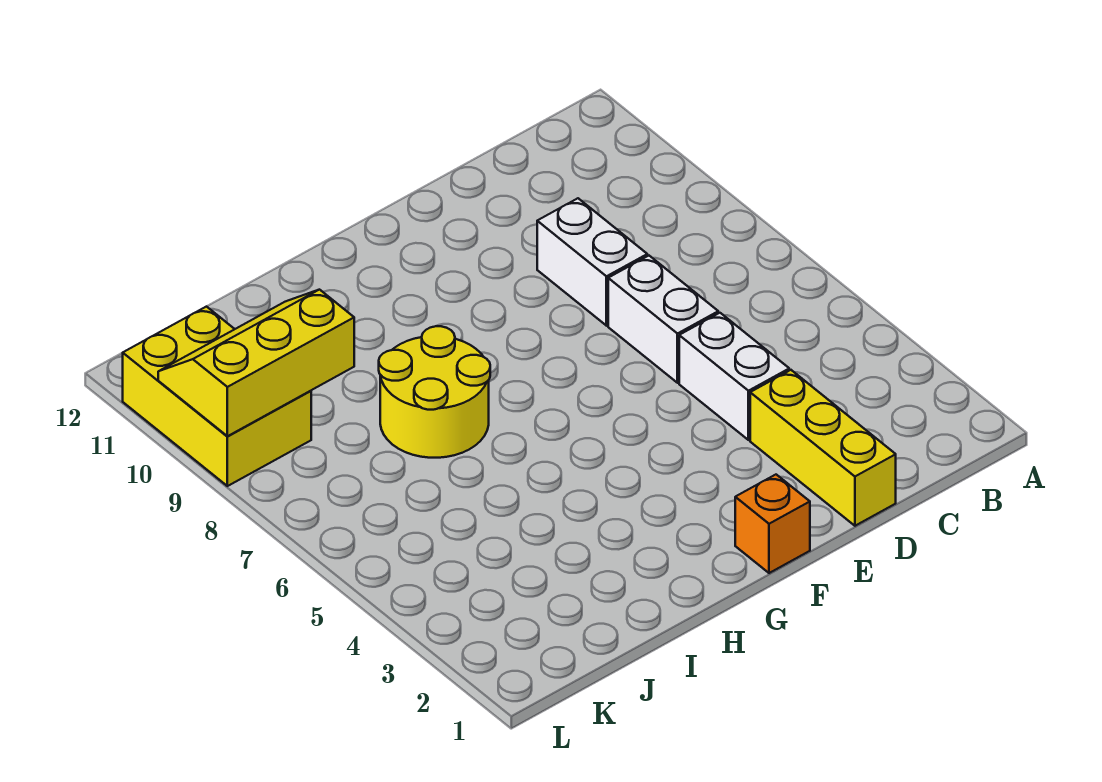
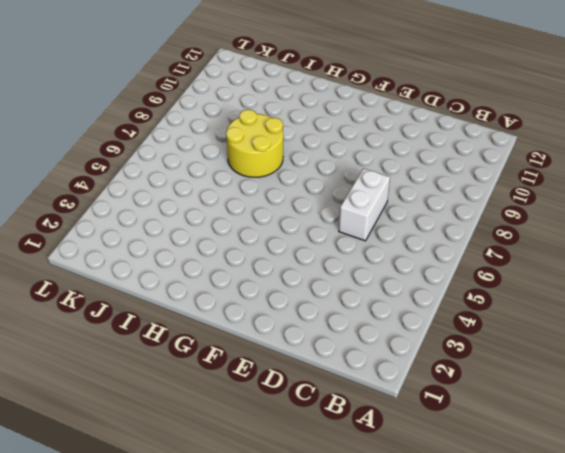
none -> yellow brick D1:D3 level 1
none -> white brick D4:D5 level 1

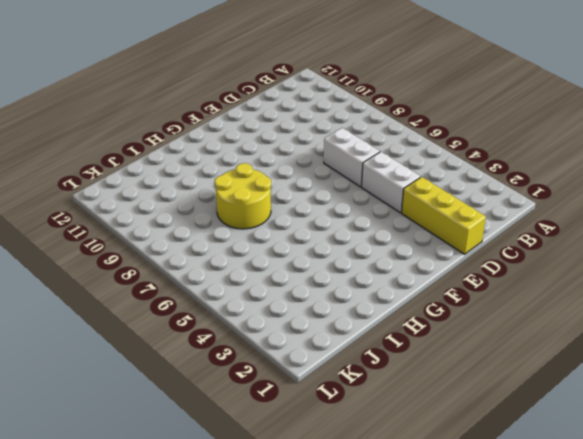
none -> white brick D8:D9 level 1
none -> orange brick F1 level 1

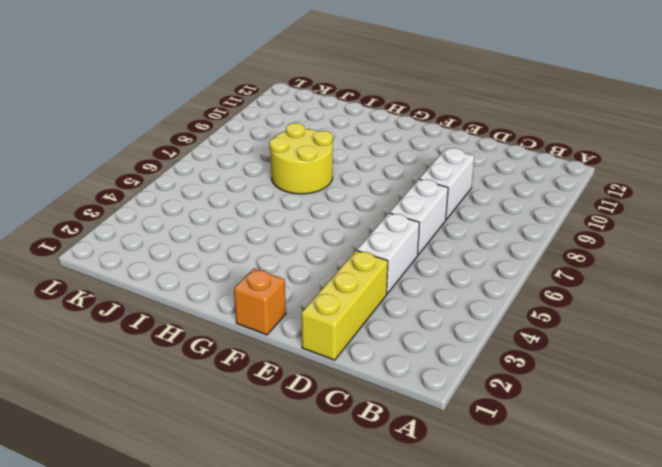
none -> yellow brick K9:L11 level 1
none -> yellow slope J9:L10 level 2 top 9

